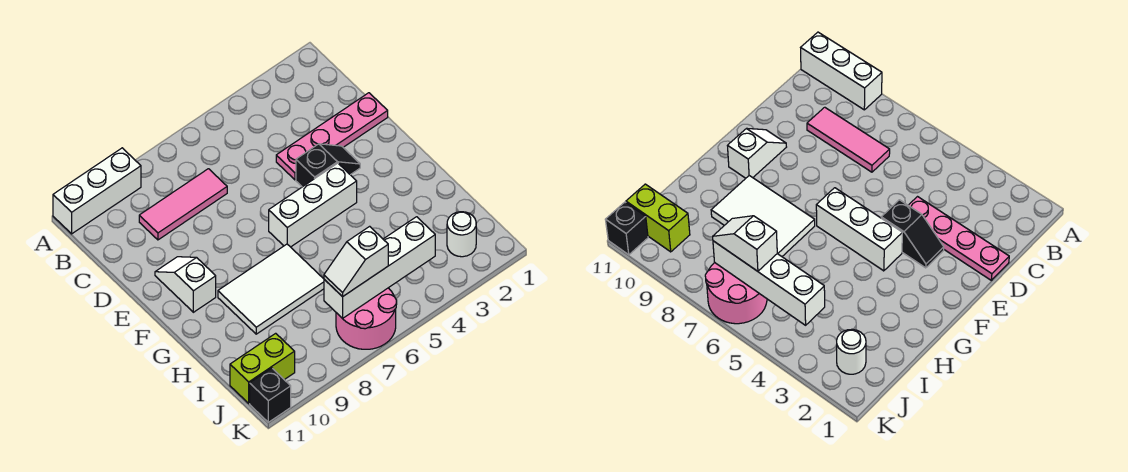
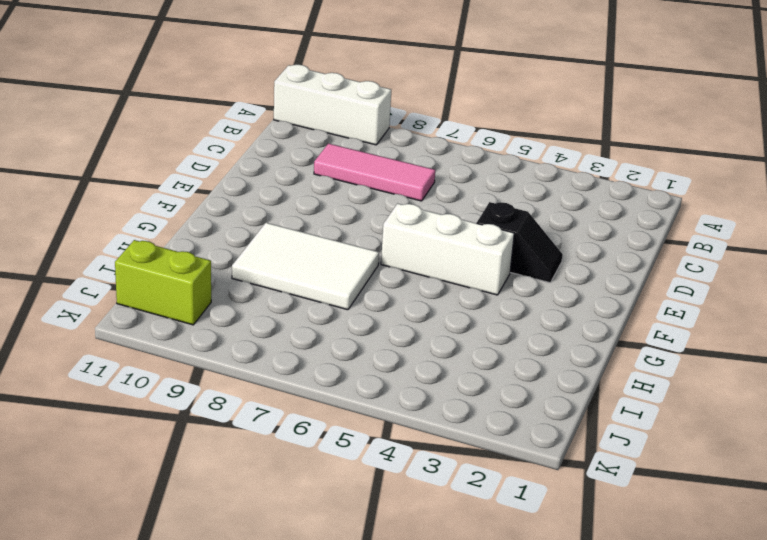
none -> pink plate D1:D4 level 1
none -> white slope E10:F10 level 1 top F
none -> white round brick J2 level 1

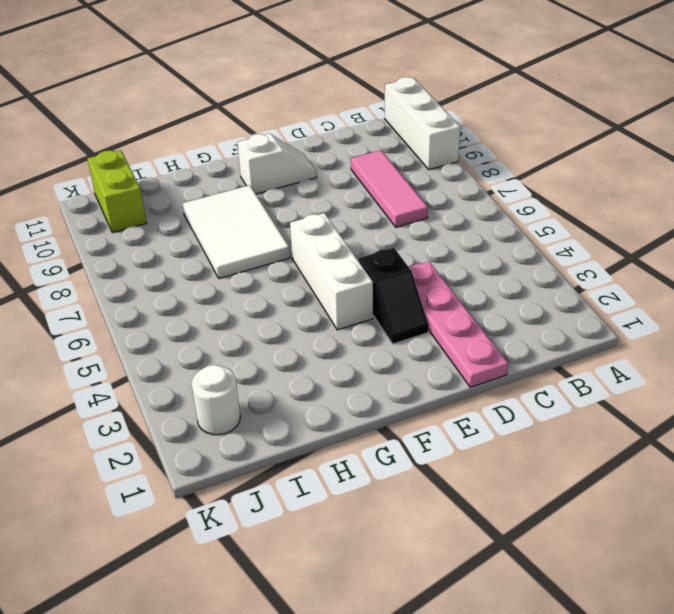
none -> pink round brick J6:K7 level 1
none -> black brick K11 level 1
none -> white brick J4:J7 level 2

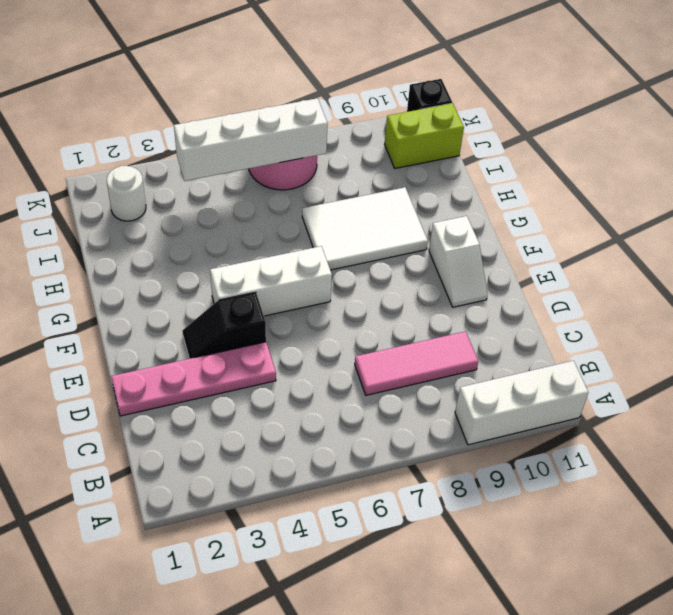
none -> white slope J6:J7 level 3 top 6

